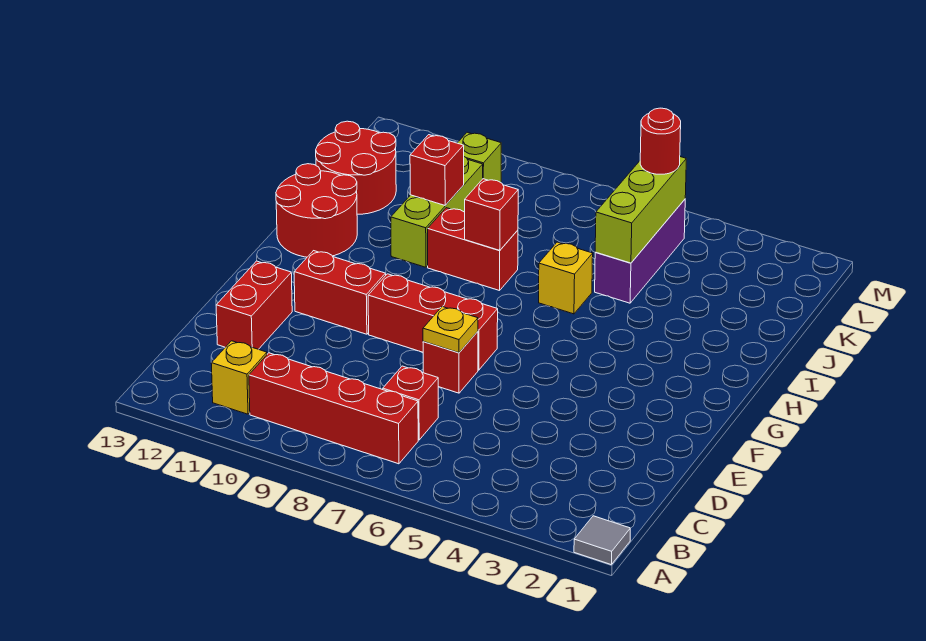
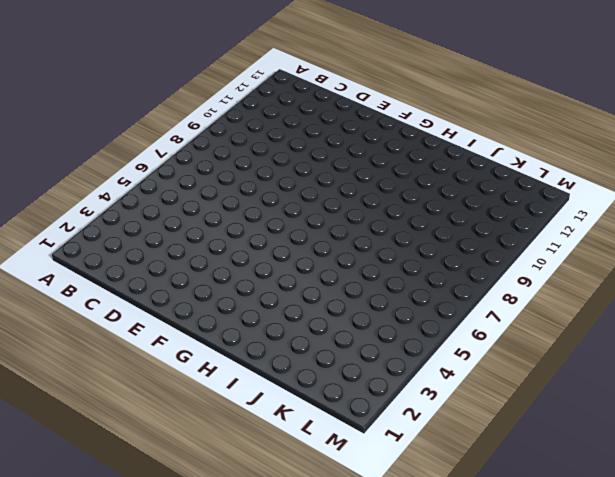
none -> grey tile A1 level 1
none -> red brick B7:B10 level 1
none -> yellow brick B11 level 1

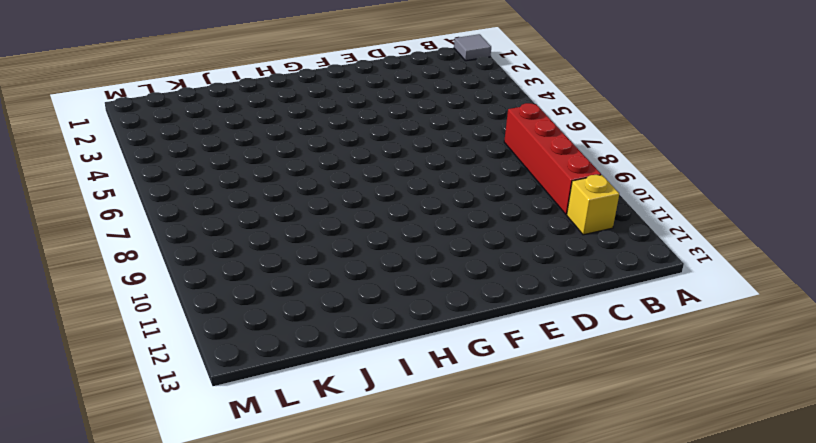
none -> red brick C7 level 1
none -> red brick D12:E12 level 1
none -> red brick E7 level 1

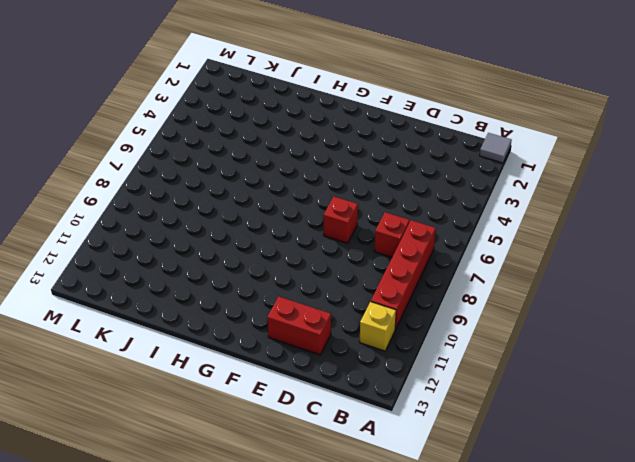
none -> red brick F7:F9 level 1
none -> red brick F10:F11 level 1
none -> red round brick H12:I13 level 1

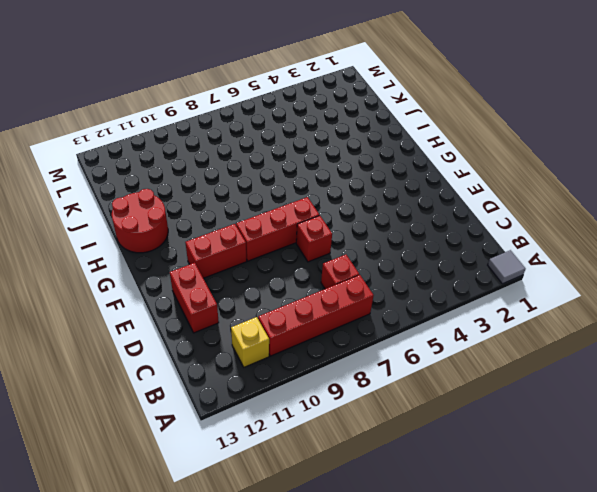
none -> yellow brick I6 level 1
none -> red brick I8:I9 level 1
none -> lime brick I10:K10 level 1

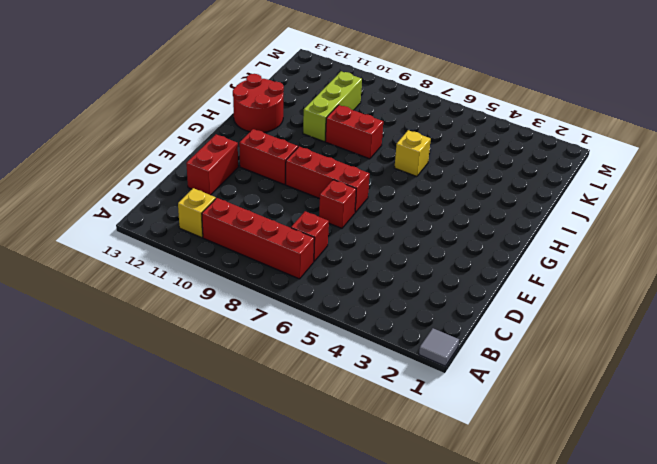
none -> purple brick J5:L5 level 1
none -> red round brick J12:K13 level 1
none -> lime brick L10 level 1

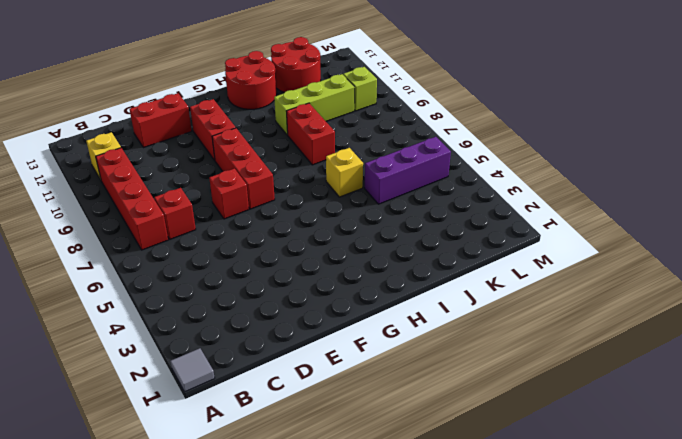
none -> yellow plate E7 level 2
none -> red brick I8 level 2
none -> lime brick J5:L5 level 2

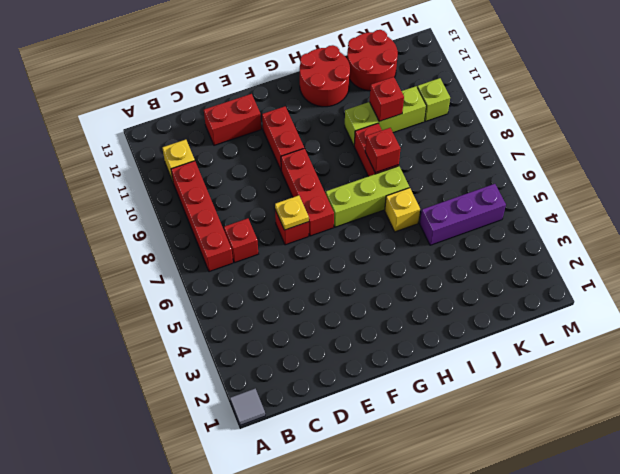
lime brick G7:I7 level 1 -> lime brick J5:L5 level 2
none -> red round brick L5 level 3

